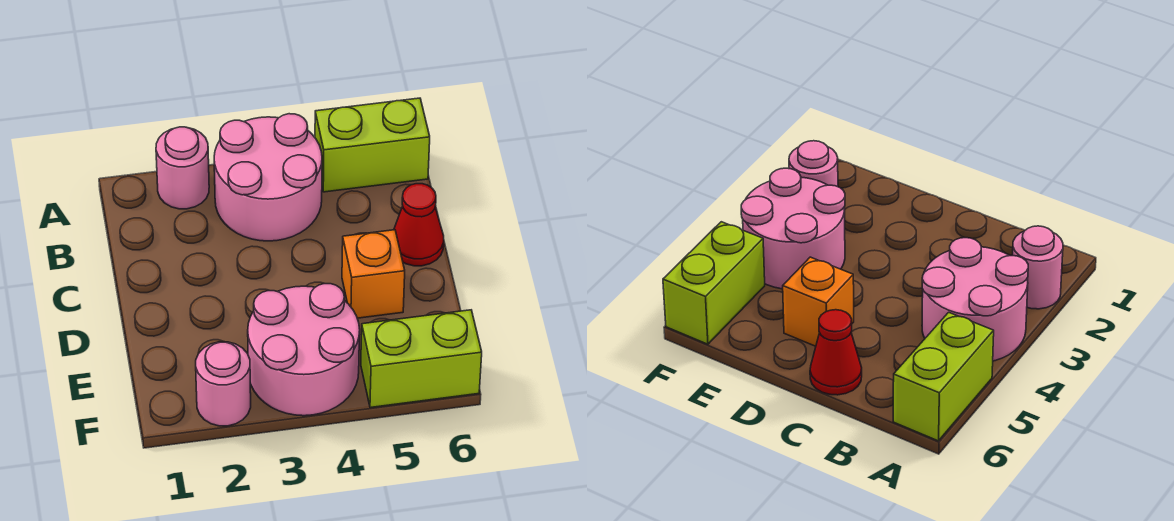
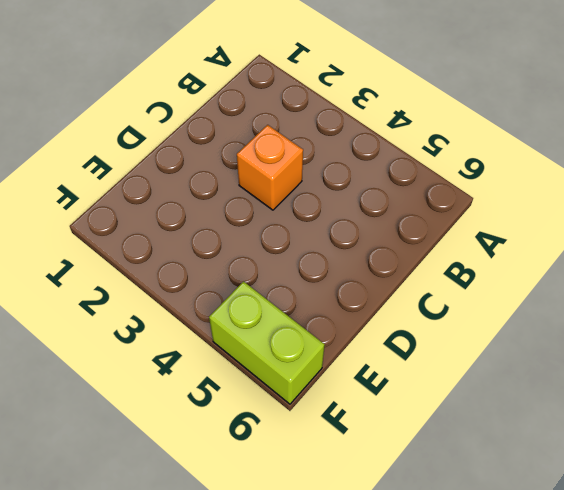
orange brick C3 level 1 -> orange brick D5 level 1
none -> pink round brick A2 level 1
none -> pink round brick A3:B4 level 1

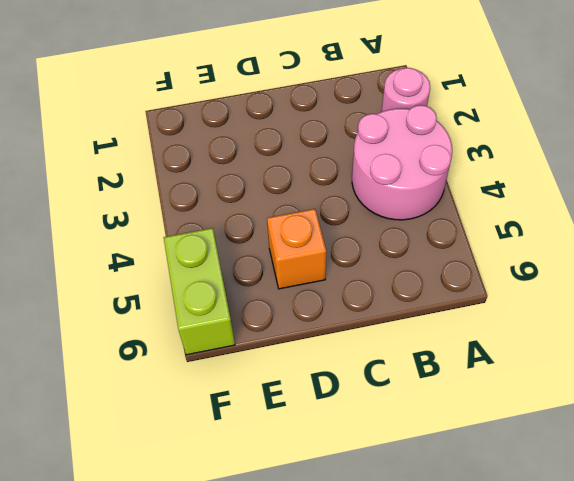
none -> lime brick A5:A6 level 1
none -> red cone C6 level 1

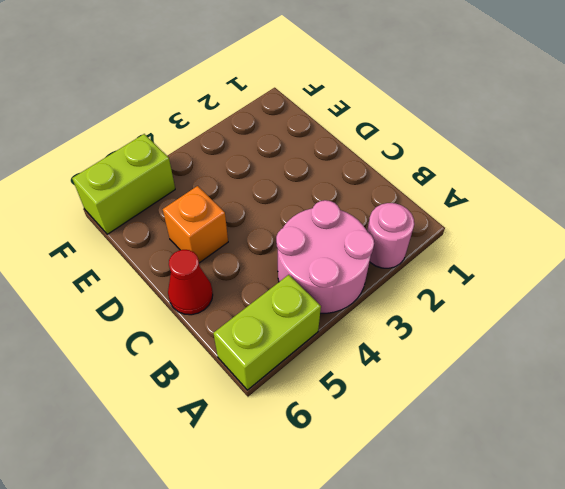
none -> pink round brick E3:F4 level 1
none -> pink round brick F2 level 1

